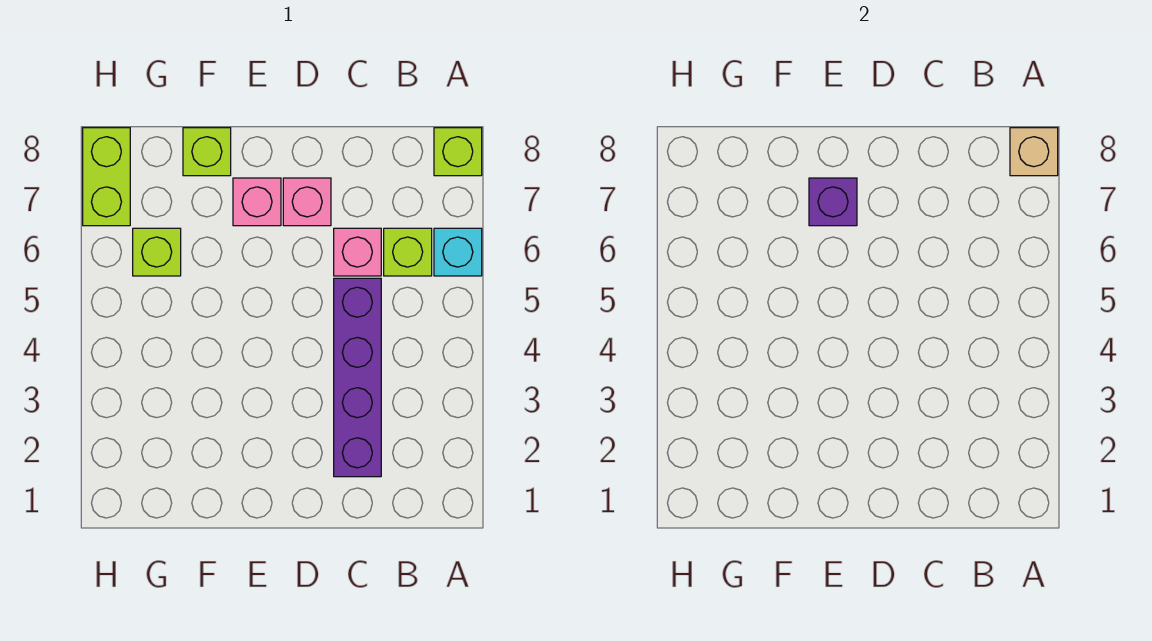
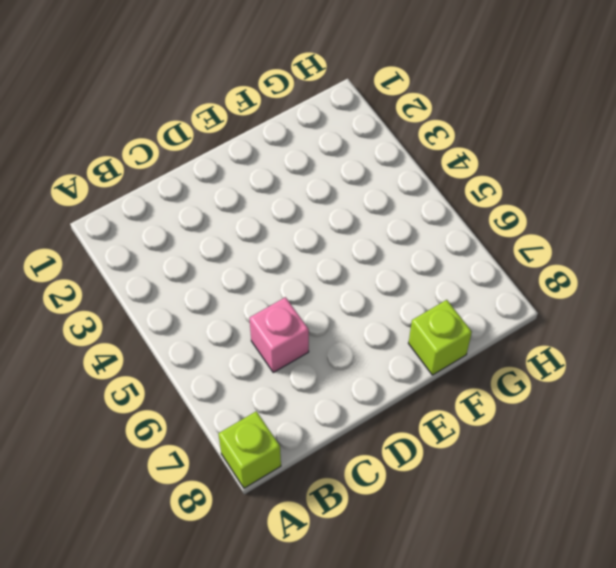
none -> cyan brick A6 level 1
none -> lime brick B6 level 1
none -> purple brick C2:C5 level 1

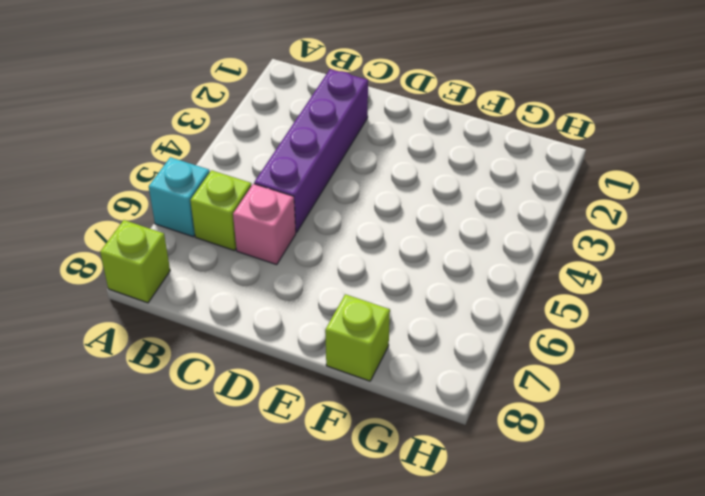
none -> pink brick D7 level 1
none -> pink brick E7 level 1
none -> lime brick G6 level 1

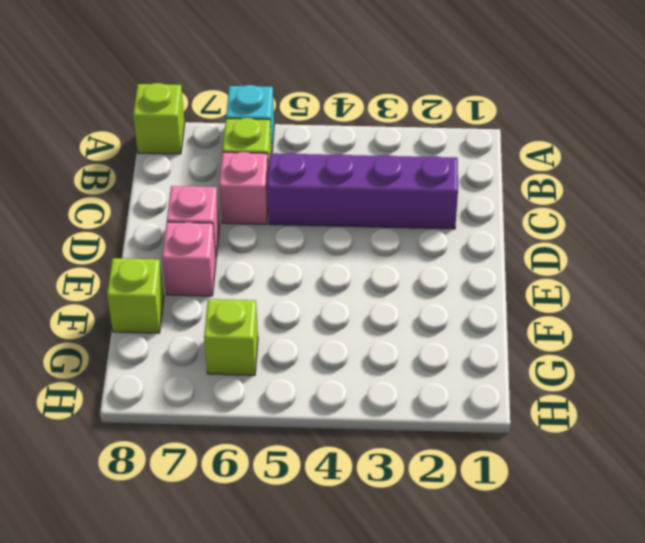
none -> lime brick H7:H8 level 1
none -> tan brick A8 level 2
none -> purple brick E7 level 2

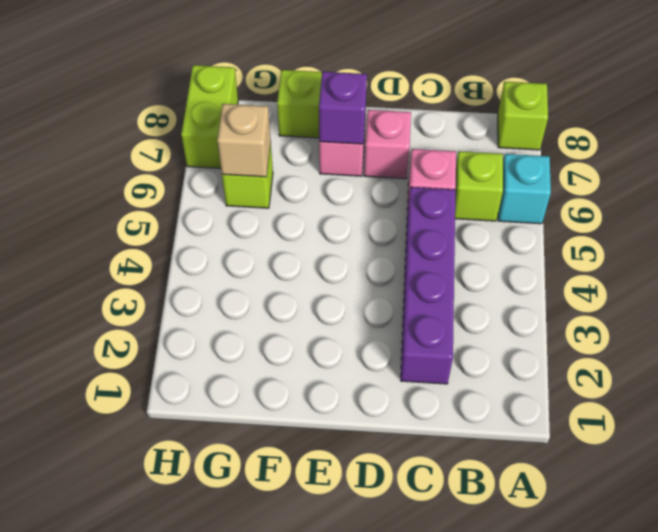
tan brick G6 level 2 -> tan brick A8 level 2

